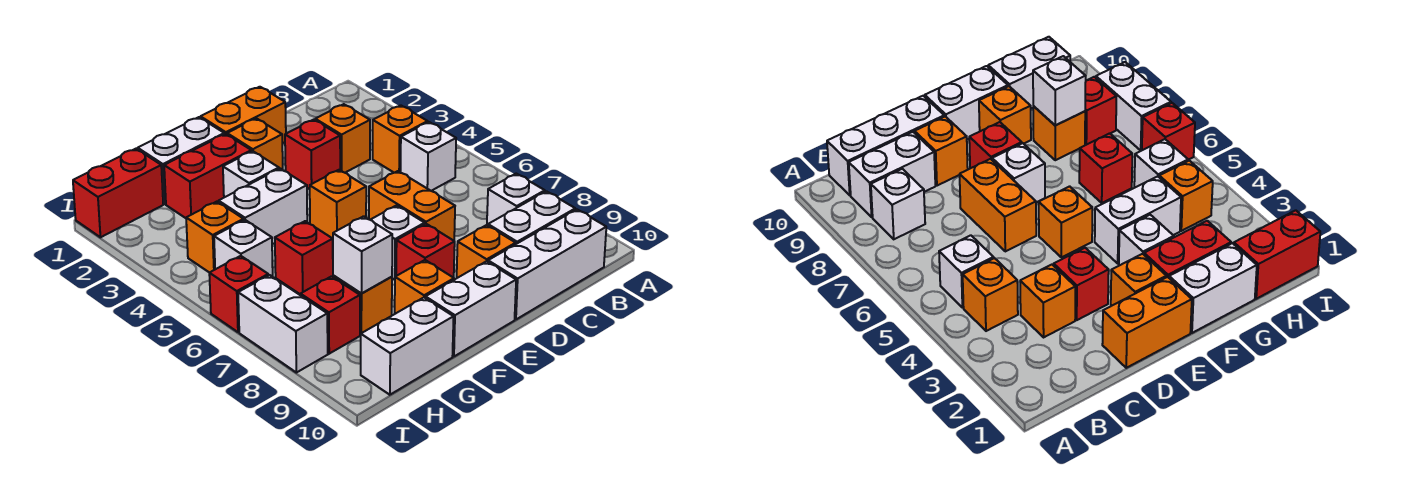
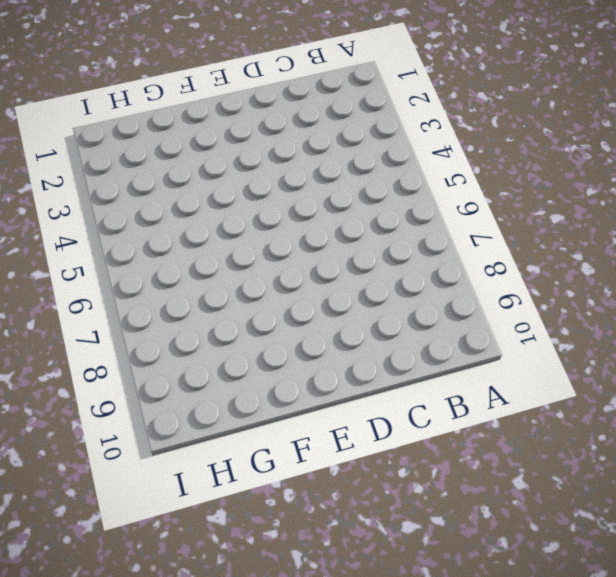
none -> orange brick B4 level 1
none -> white brick B5 level 1
none -> white brick B8 level 1
none -> white brick B9:C9 level 1

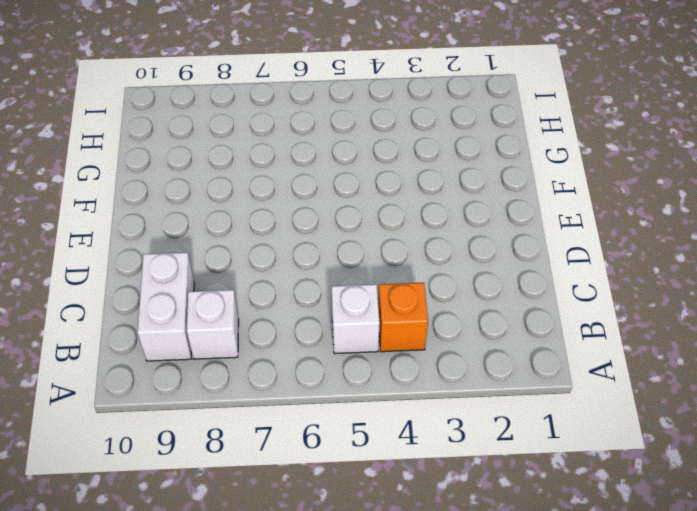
none -> white brick B10:D10 level 1
none -> orange brick C3 level 1
none -> orange brick D1:E1 level 1
none -> red brick D3 level 1

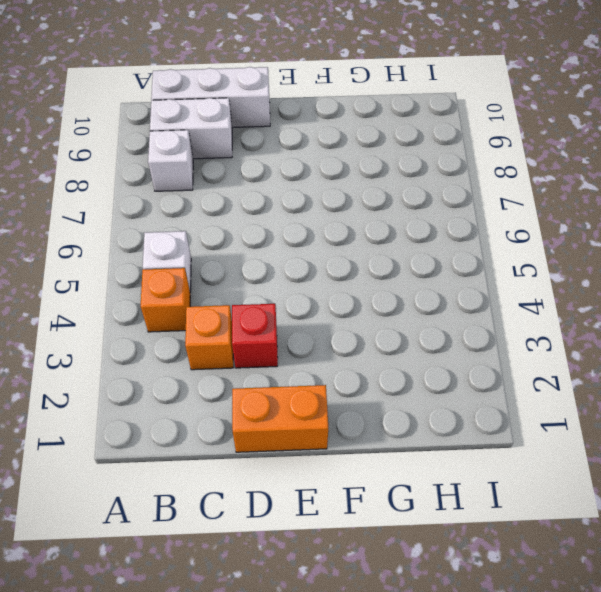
none -> orange brick D6:D7 level 1
none -> orange brick D9 level 1
none -> orange brick E2 level 1
none -> orange brick E5 level 1

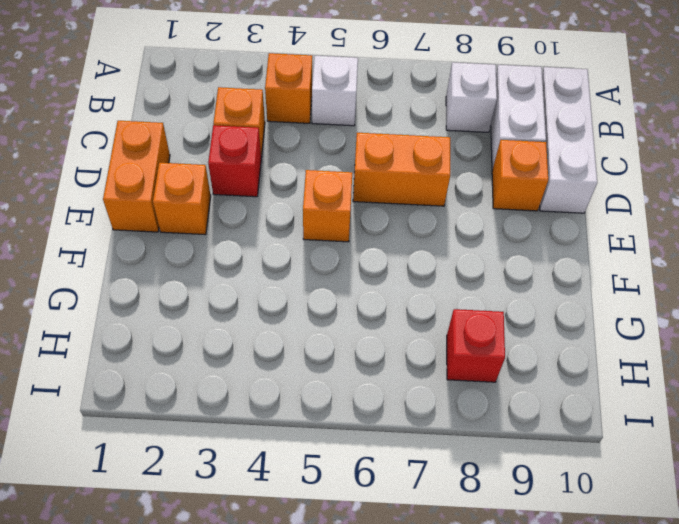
none -> white brick E7 level 1
none -> red brick E8 level 1
none -> white brick E10:F10 level 1
none -> white brick F1:G1 level 1

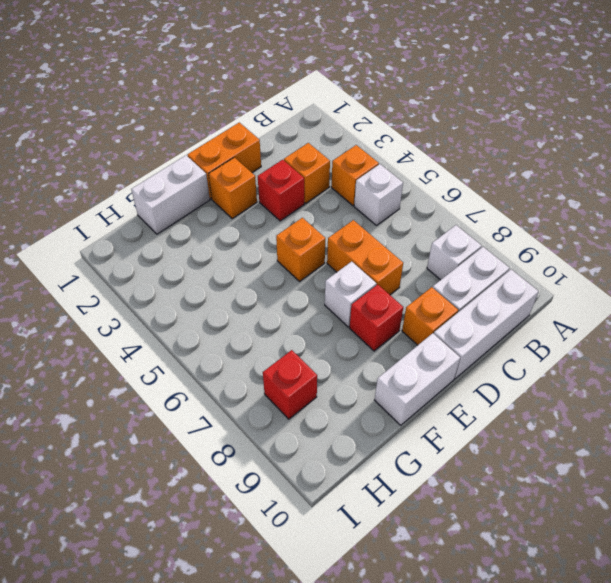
none -> red brick F2:G2 level 1
none -> white brick F3 level 1
none -> white brick F4:G4 level 1
none -> orange brick F9 level 1

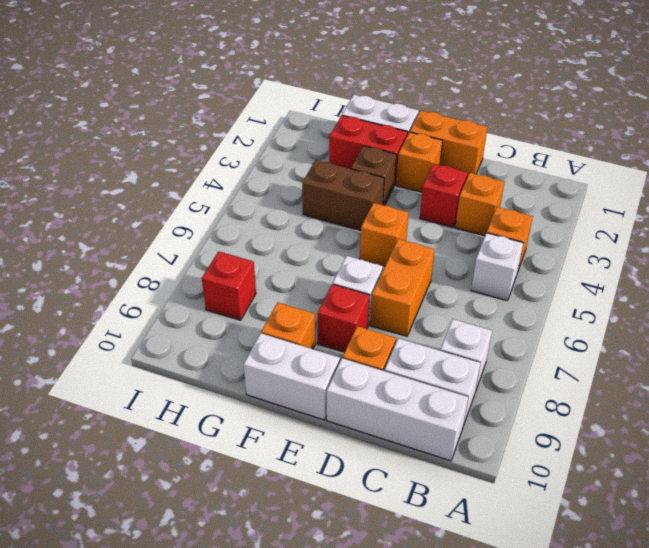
brown brick F3 level 1 -> white brick F3 level 1
brown brick F4:G4 level 1 -> white brick F4:G4 level 1
none -> red brick G6 level 1
none -> orange brick G8 level 1
none -> white brick G10:H10 level 1
none -> red brick H1:I1 level 1

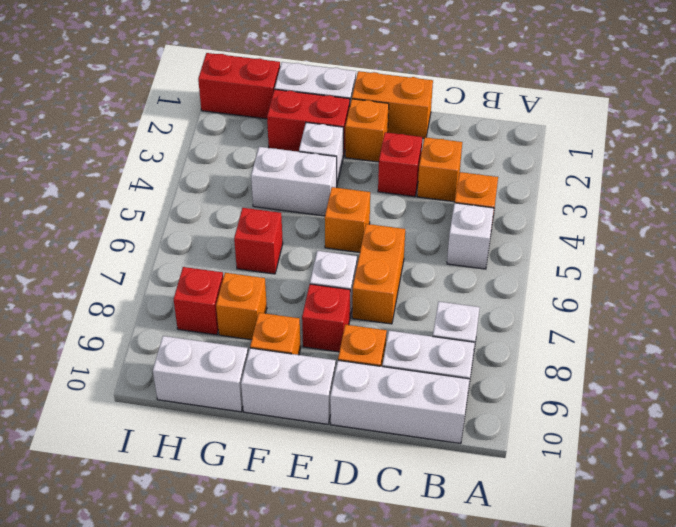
none -> orange brick H4 level 1
none -> white brick H5 level 1
none -> red brick I6 level 1
none -> white brick I7:I8 level 1

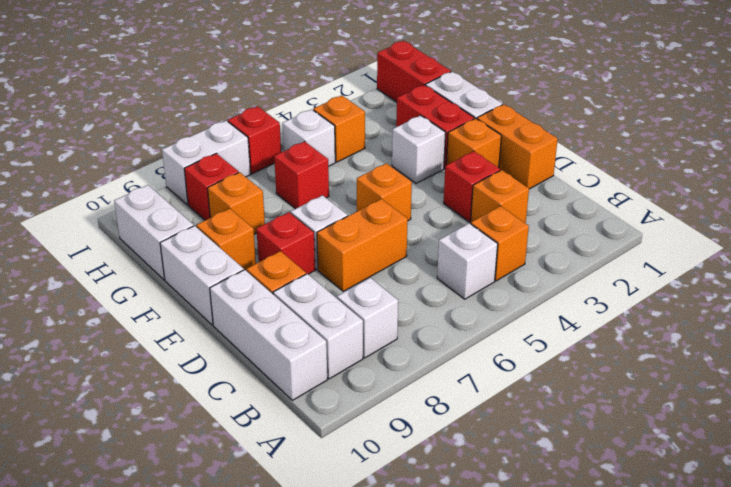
none -> white brick F4:G4 level 1
none -> white brick G8 level 2

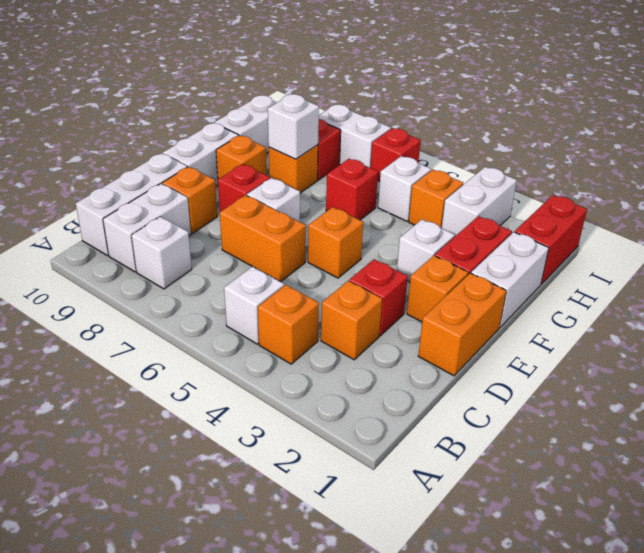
white brick H3:I3 level 1 -> white brick F4:G4 level 1

